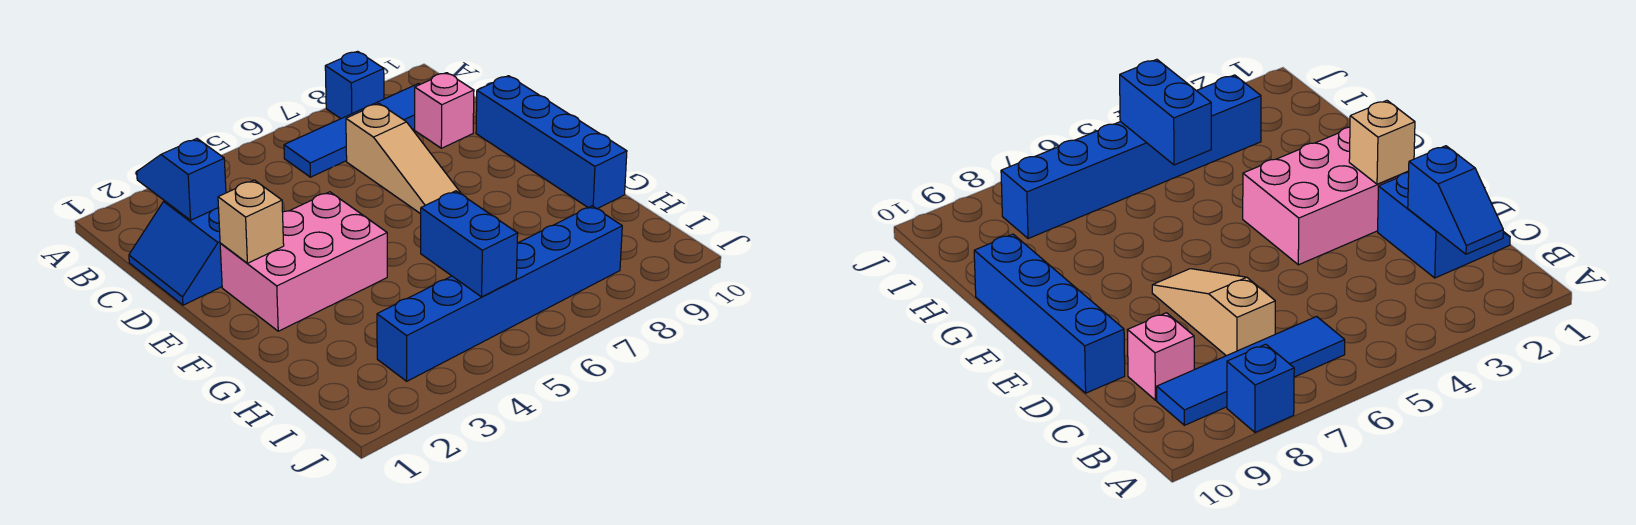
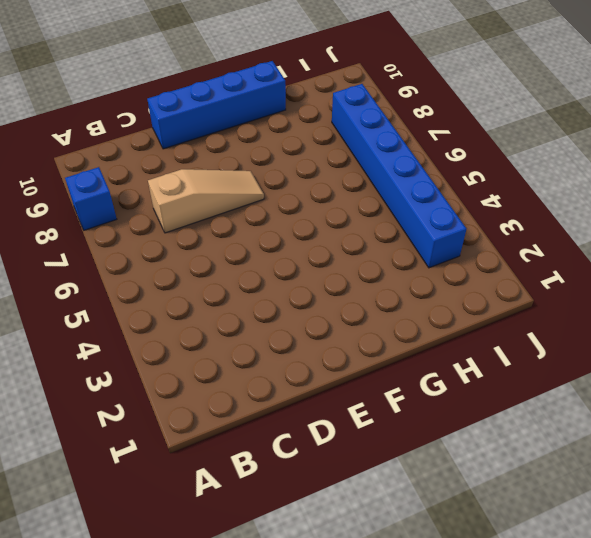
none -> blue tile B6:B9 level 1
none -> blue slope C1:D2 level 1 top 2

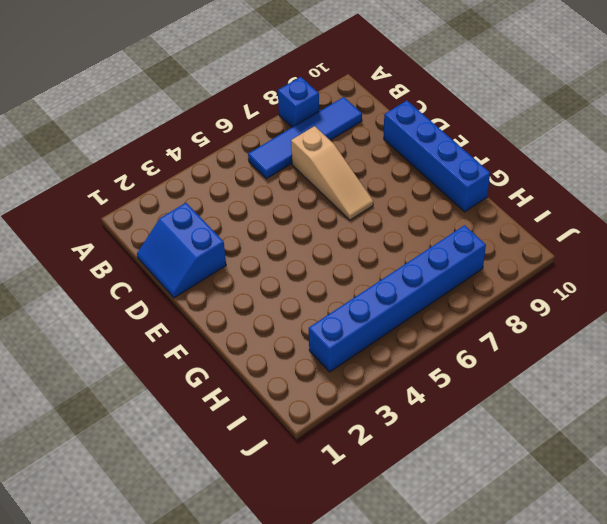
none -> pink brick C9 level 1
none -> pink brick E2:F4 level 1

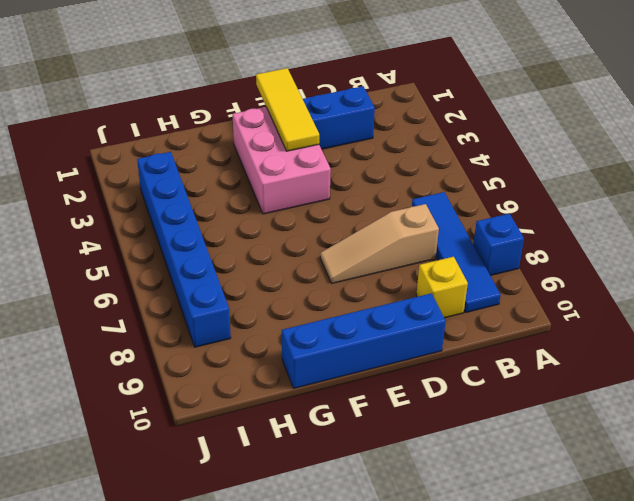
yellow brick C9 level 1 -> pink brick C9 level 1
yellow tile E1:E3 level 2 -> tan brick E2 level 2
none -> blue slope B2:C2 level 2 top C
none -> blue brick H5:I5 level 2

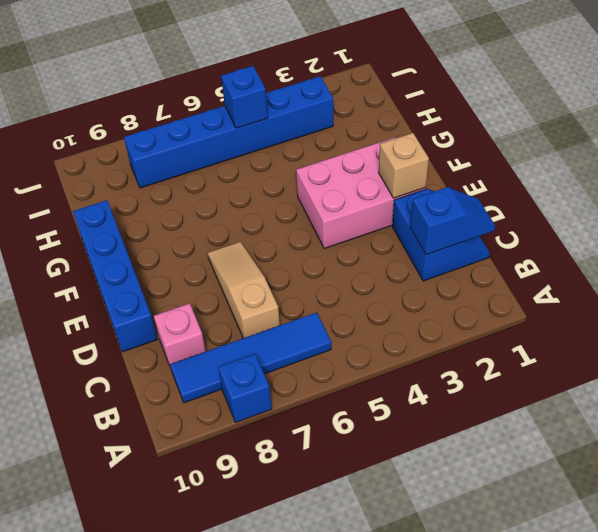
blue slope C1:C2 level 2 top 2 -> blue slope B2:C2 level 2 top C
blue brick I5 level 2 -> blue brick H5:I5 level 2

